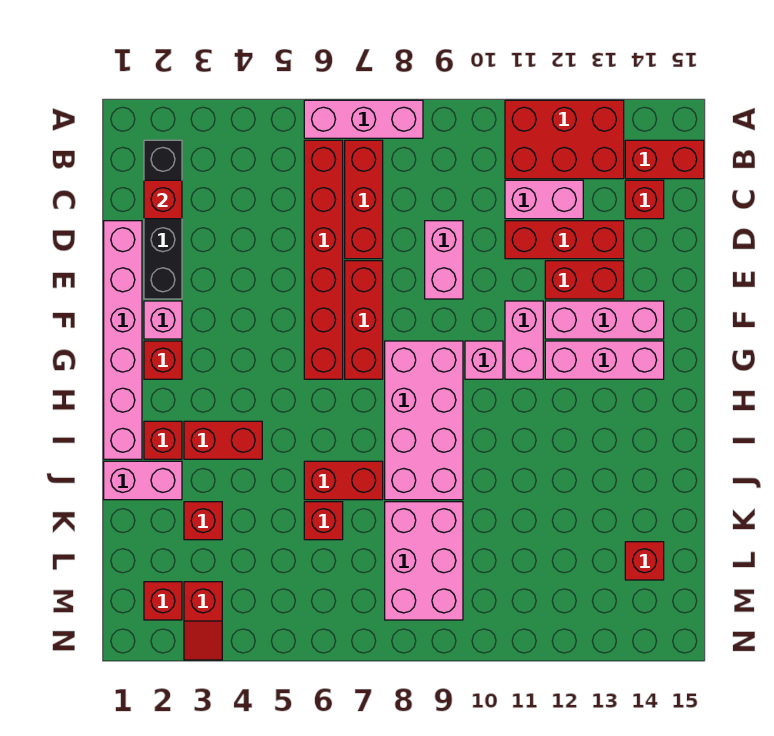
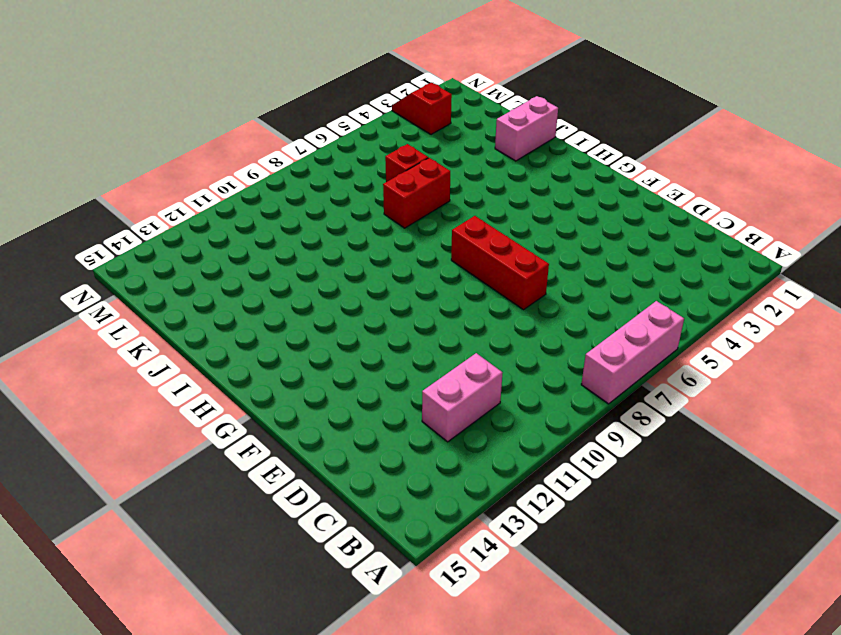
none -> red brick A11:B13 level 1
none -> black brick B2:E2 level 1
none -> red brick B6:G6 level 1
none -> red brick B7:D7 level 1

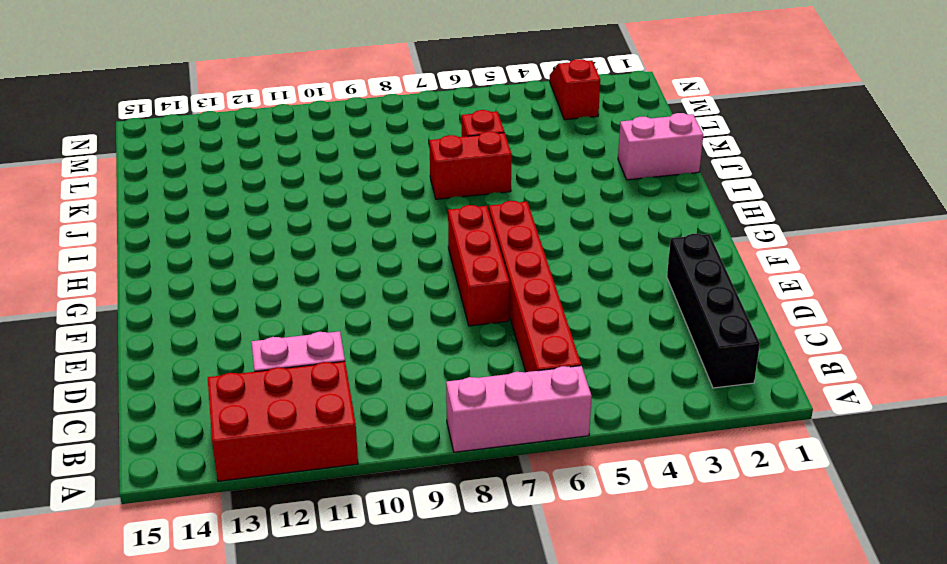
none -> red brick B7:D7 level 1
none -> red brick B14:B15 level 1
none -> red brick C14 level 1
none -> pink brick D1:I1 level 1

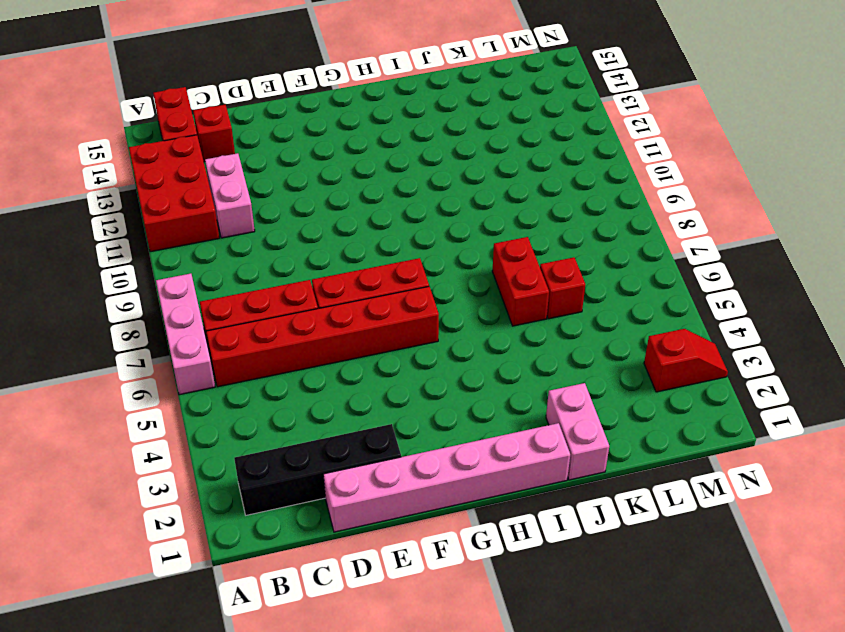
none -> pink brick D9:E9 level 1
none -> red brick D11:D13 level 1
none -> red brick E12:E13 level 1
none -> pink brick F2 level 1

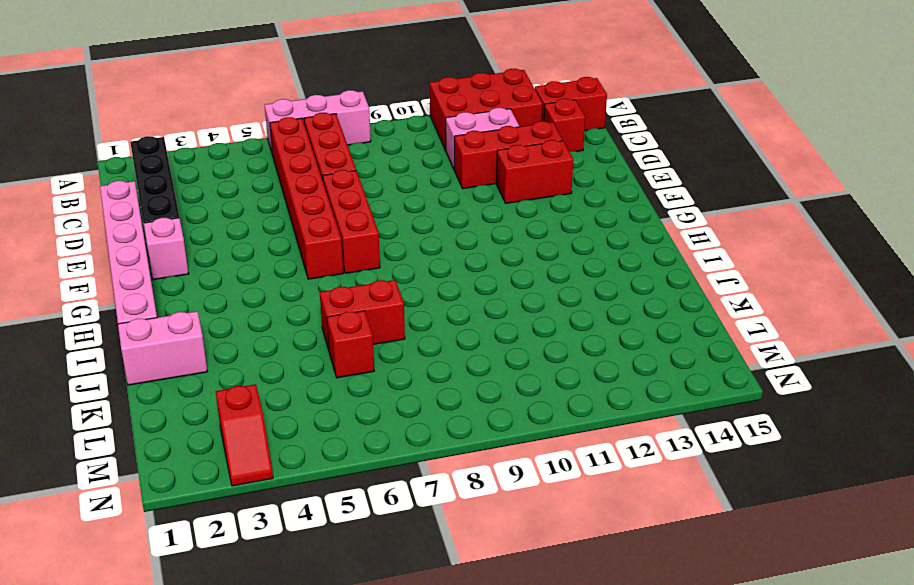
none -> pink brick D9:E9 level 1
none -> pink brick F11:G11 level 1
none -> pink brick F12:F14 level 1
none -> red brick G2 level 1

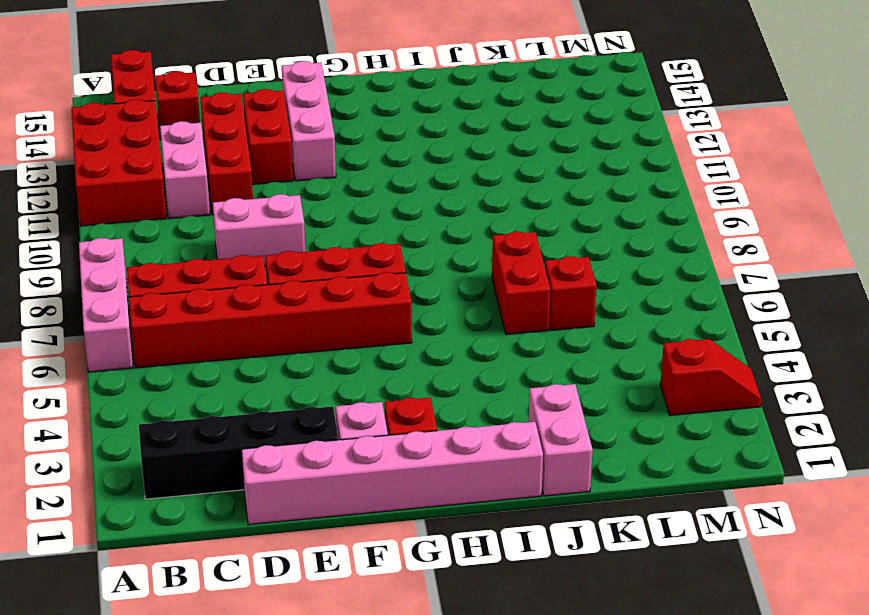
none -> pink brick F11:G11 level 1
none -> pink brick G8:J9 level 1
none -> pink brick G10 level 1
none -> pink brick G12:G14 level 1

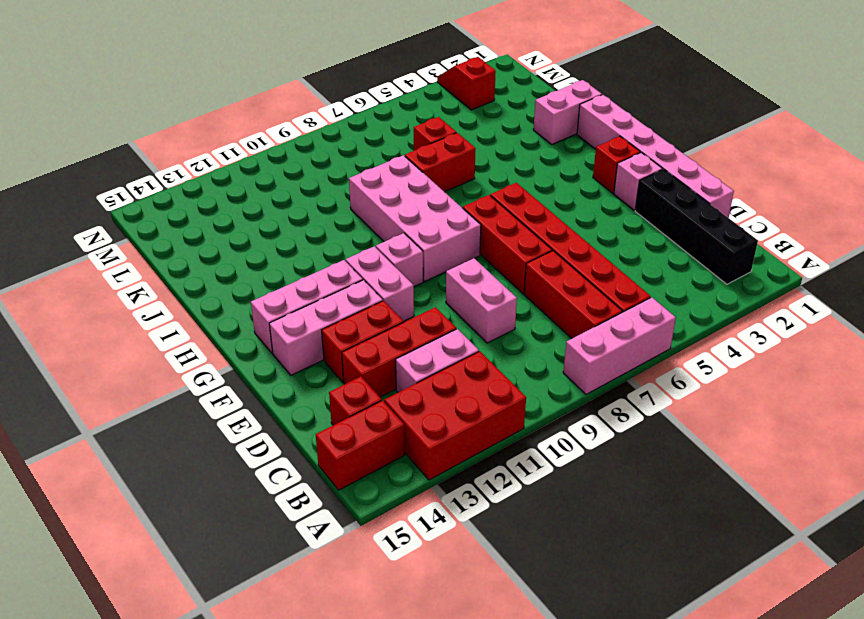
none -> red brick I2 level 1
none -> red brick I3:I4 level 1
none -> red brick K3 level 1
none -> pink brick K8:M9 level 1

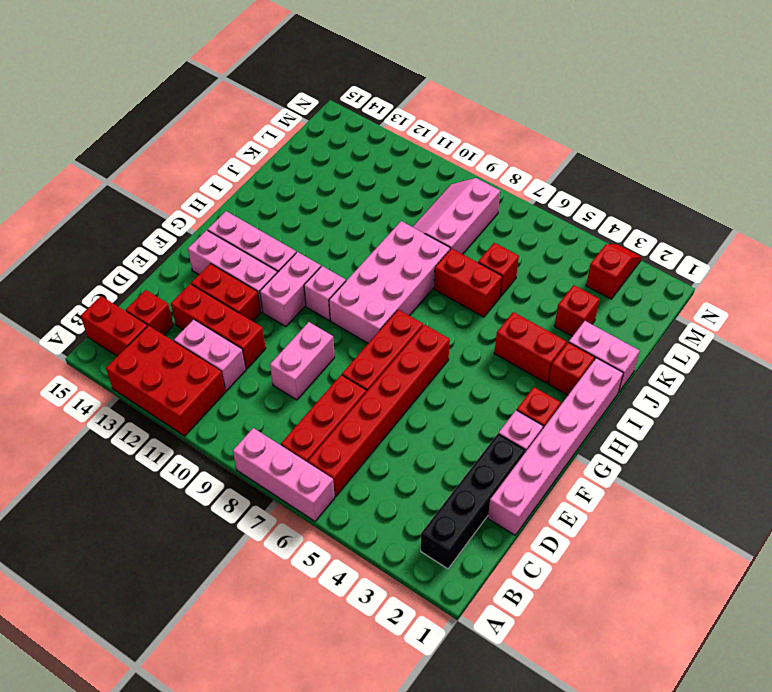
pink slope K8:M9 level 1 top 8 -> pink brick K8:M9 level 1
none -> red brick L14 level 1
none -> red brick M2 level 1
none -> red brick C2 level 2

